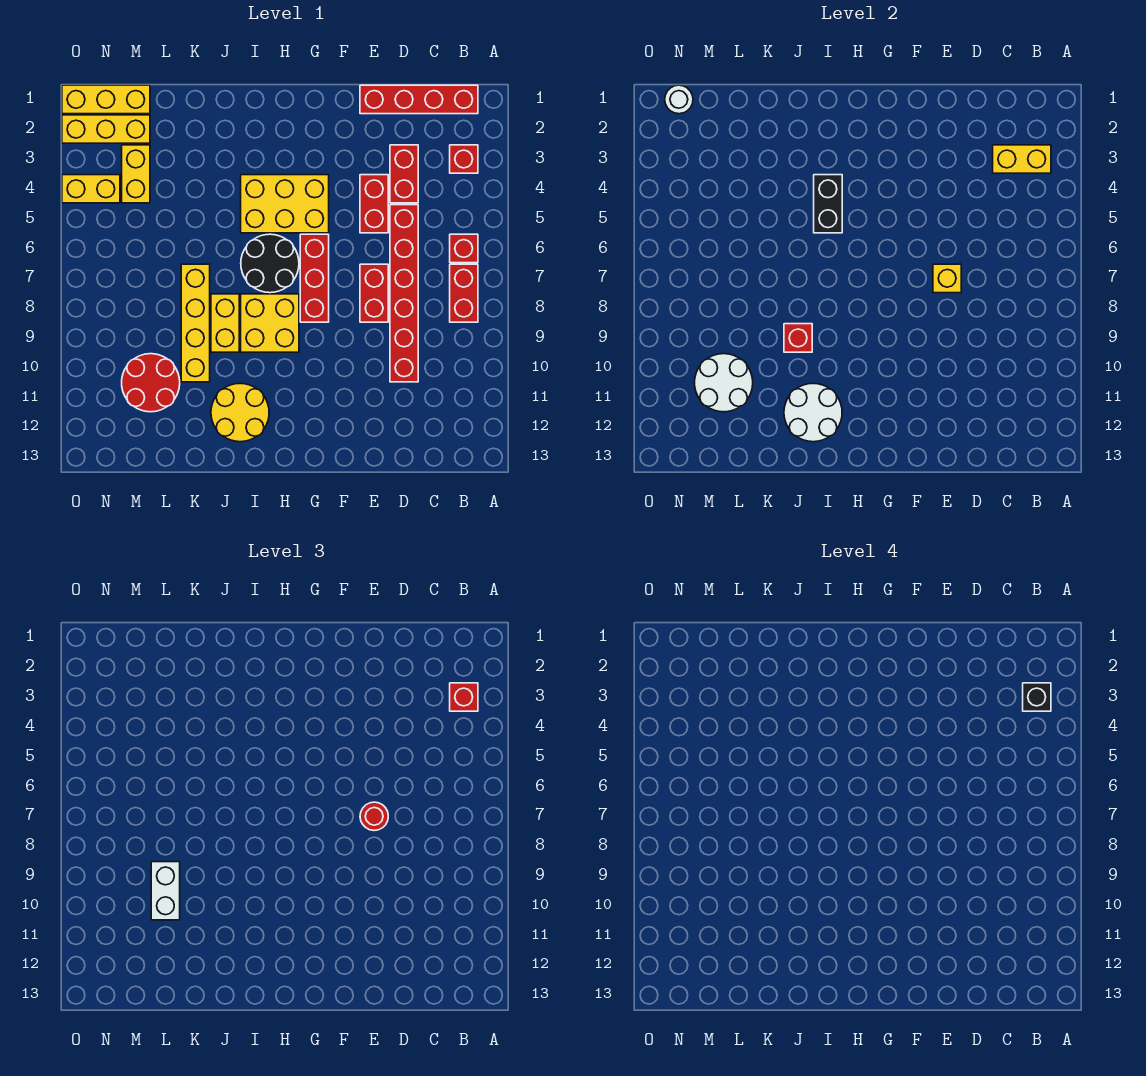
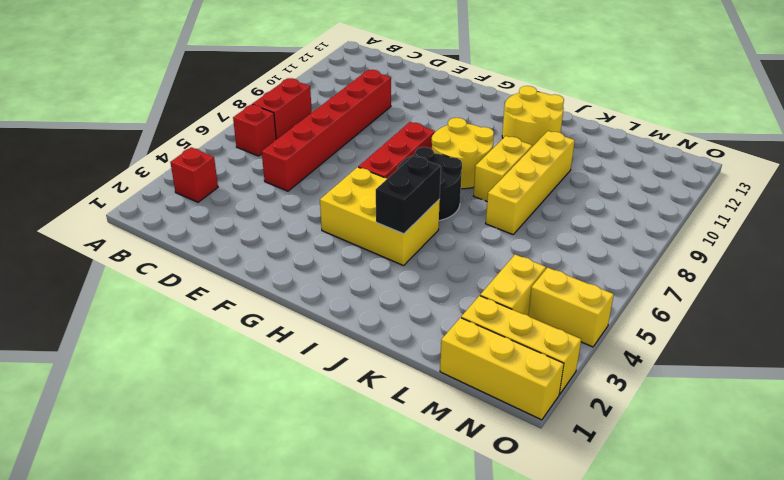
yellow round brick H8:I9 level 1 -> yellow brick H8:I9 level 1
none -> red brick B1:E1 level 1
none -> red brick D3:D4 level 1
none -> red brick E4:E5 level 1
none -> red brick E7:E8 level 1

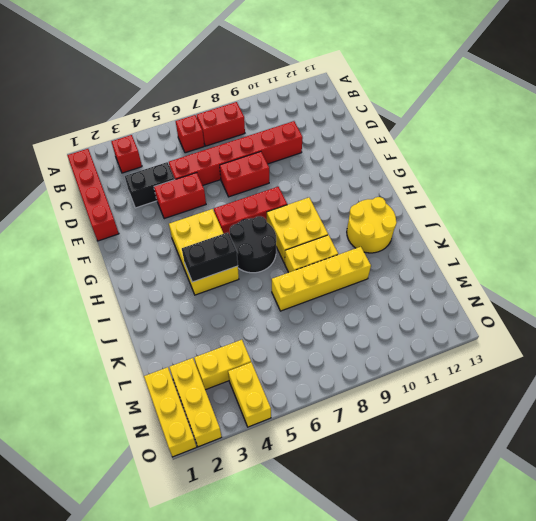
black brick D3:D4 level 1 -> red brick D3:D4 level 1
none -> red round brick L10:M11 level 1
none -> yellow brick B3:C3 level 2
none -> yellow brick E7 level 2
none -> white round brick I11:J12 level 2

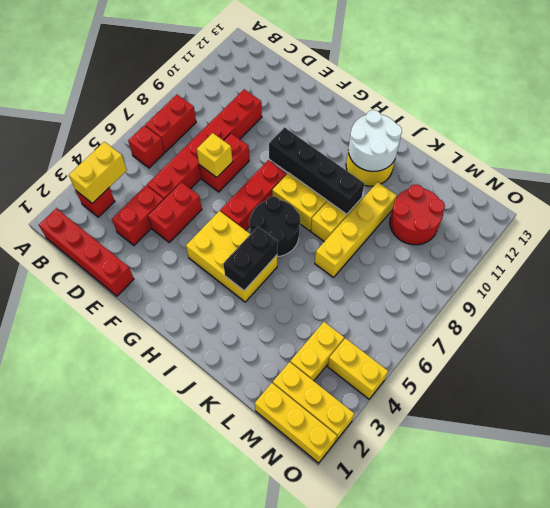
yellow brick B3:B4 level 2 -> yellow brick B3:C3 level 2
black brick G9:J9 level 2 -> red brick J9 level 2
none -> white round brick L10:M11 level 2
none -> white round brick N1 level 2
none -> red brick B3 level 3
none -> red round brick E7 level 3

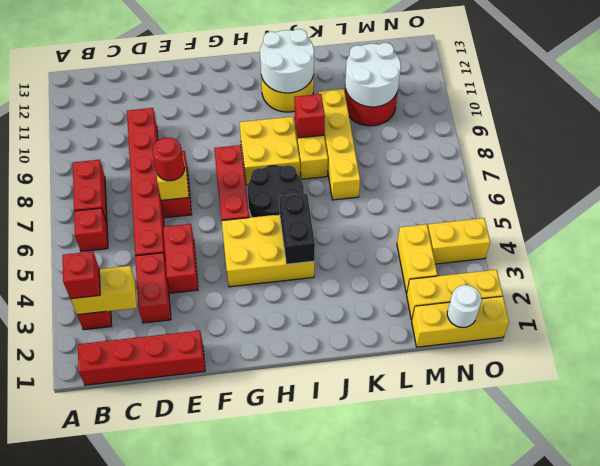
none -> white brick L9:L10 level 3
none -> black brick B3 level 4

